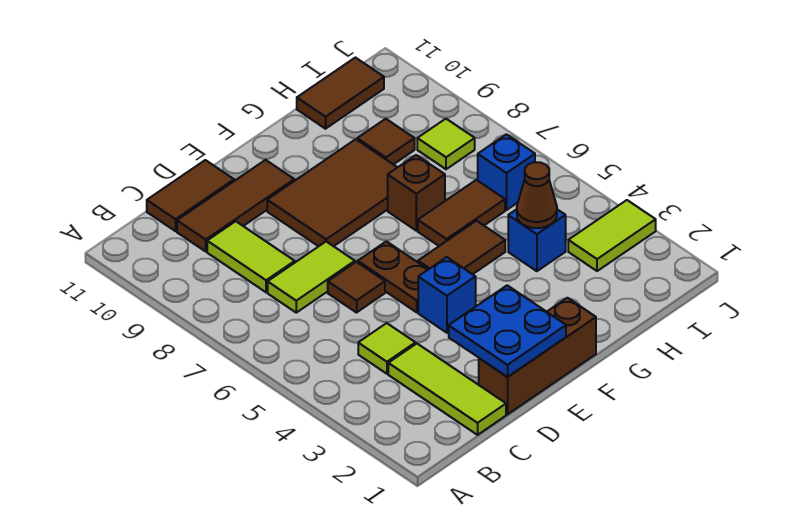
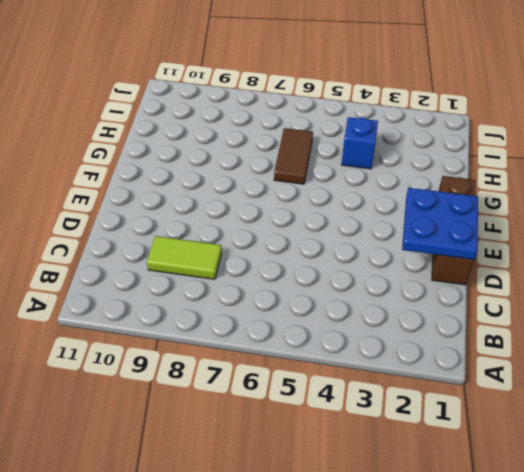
none -> lime tile C1:C3 level 1
none -> lime tile C4 level 1
none -> lime tile C7:D7 level 1

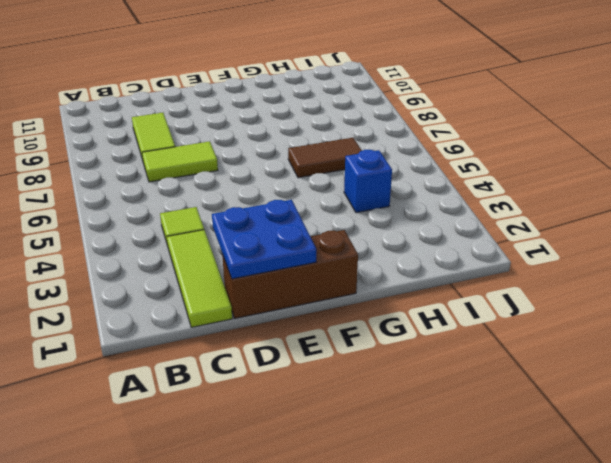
none -> brown tile C10:E10 level 1
none -> brown tile C11:D11 level 1
none -> brown tile D6 level 1

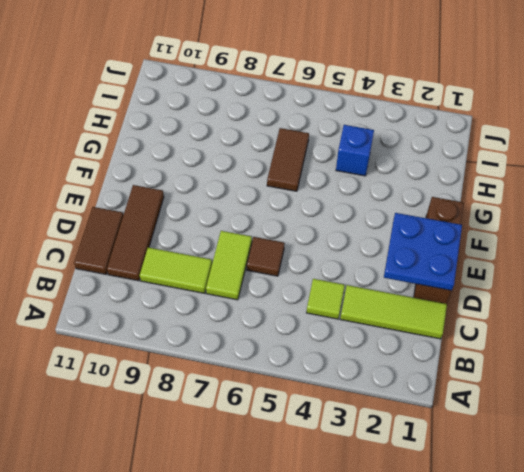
none -> blue brick E4 level 1
none -> brown plate E5:E6 level 1
none -> brown tile E8:G9 level 1

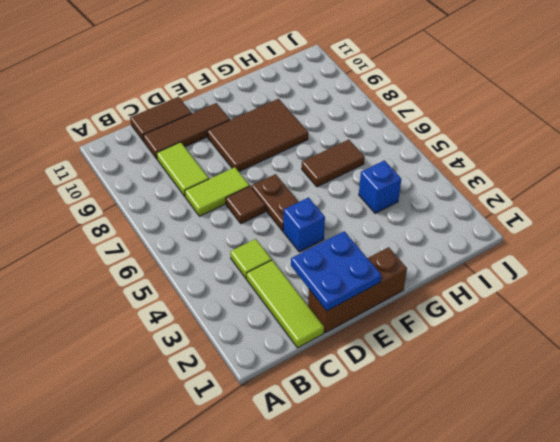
none -> brown tile F5:G5 level 1
none -> brown brick G7 level 1
none -> brown tile H9 level 1

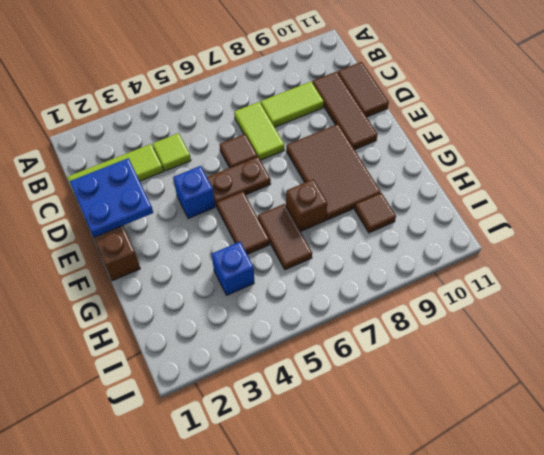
none -> brown tile H11:I11 level 1
none -> lime tile I3:J3 level 1
none -> blue brick I6 level 1

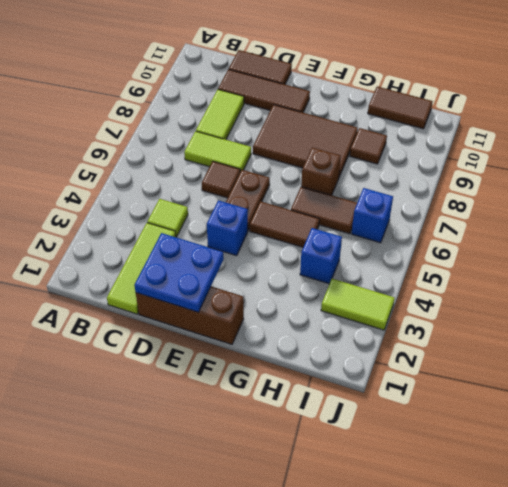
none -> lime tile I8 level 1
none -> brown cone H4 level 2

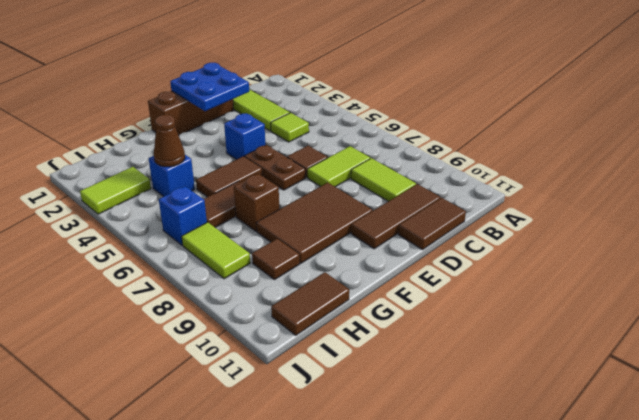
lime tile I7:I8 level 1 -> lime tile I8 level 1

